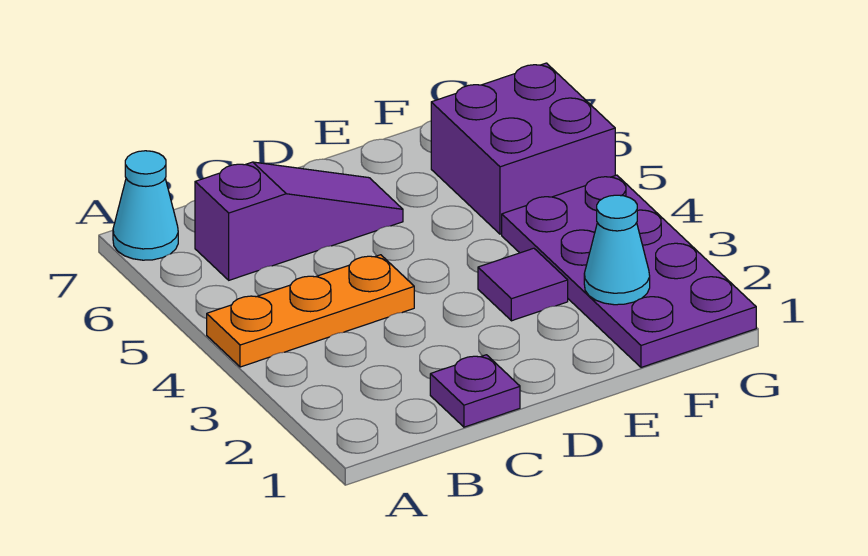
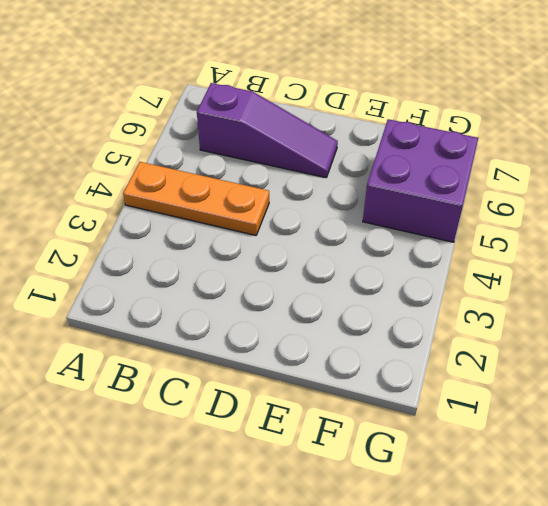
none -> cyan cone A7 level 1
none -> purple plate C1 level 1

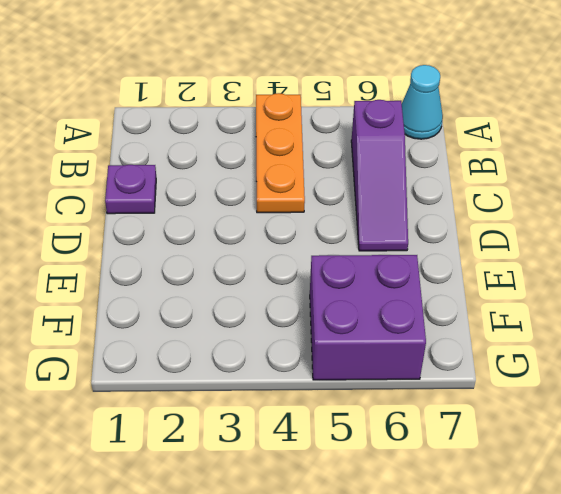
none -> purple tile E3 level 1
none -> purple plate F1:G4 level 1

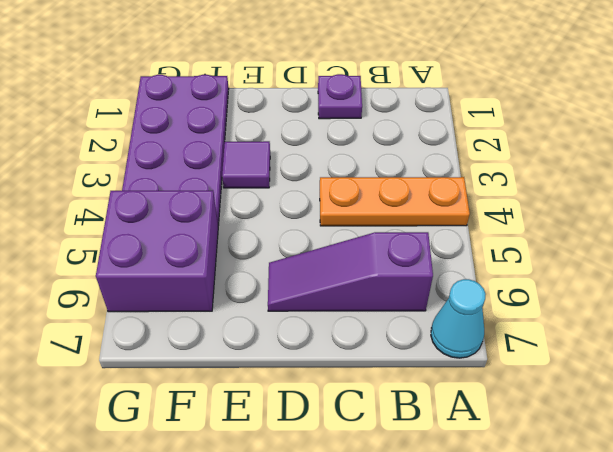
none -> cyan cone F2 level 2

